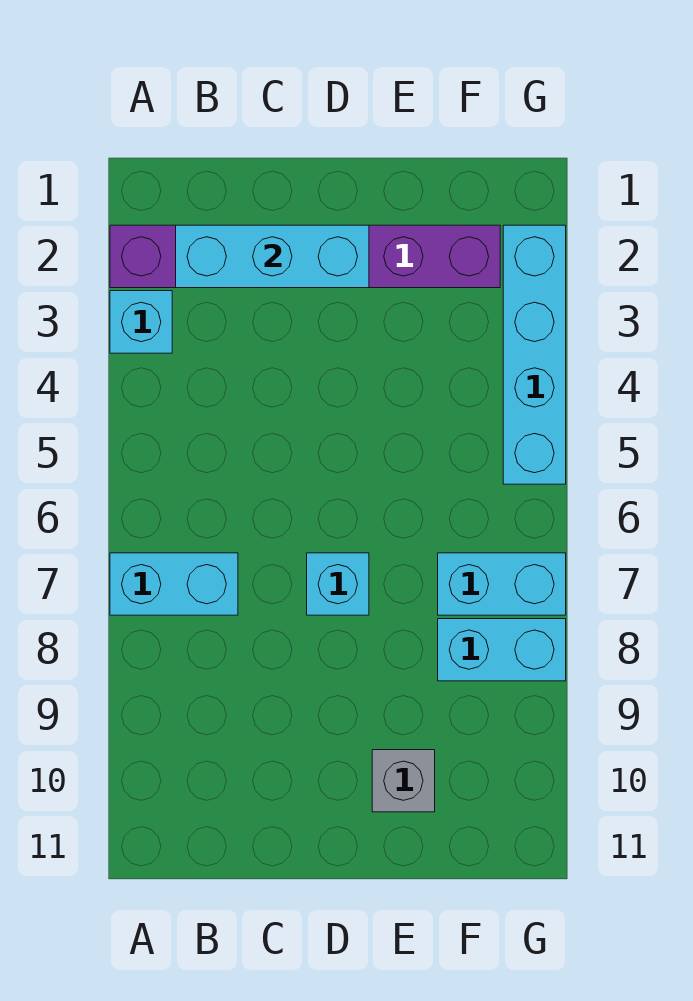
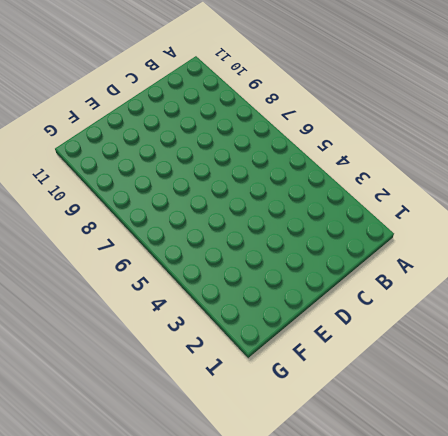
none -> purple brick A2:F2 level 1
none -> cyan brick A3 level 1

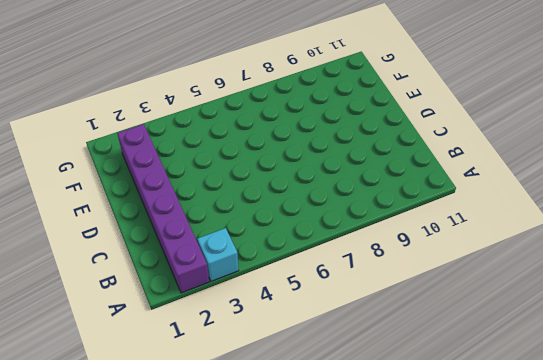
none -> cyan brick A7:B7 level 1
none -> cyan brick D7 level 1

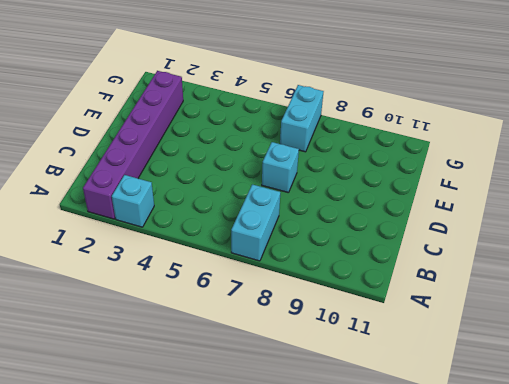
none -> grey brick E10 level 1
none -> cyan brick F8:G8 level 1

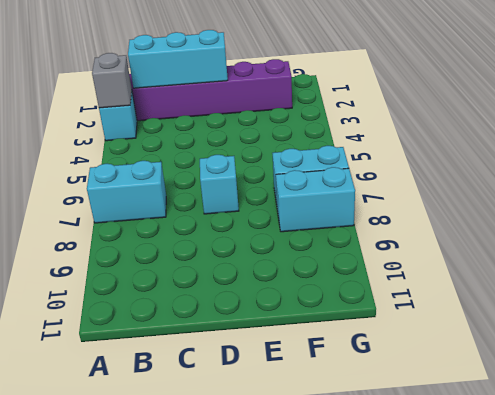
grey brick A3 level 2 -> grey brick E10 level 1
none -> cyan brick G2:G5 level 1

